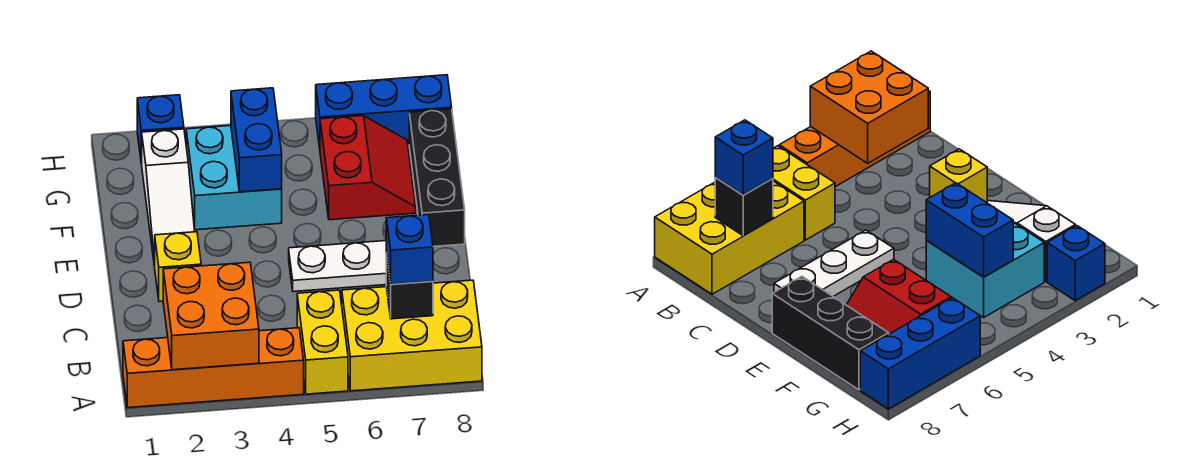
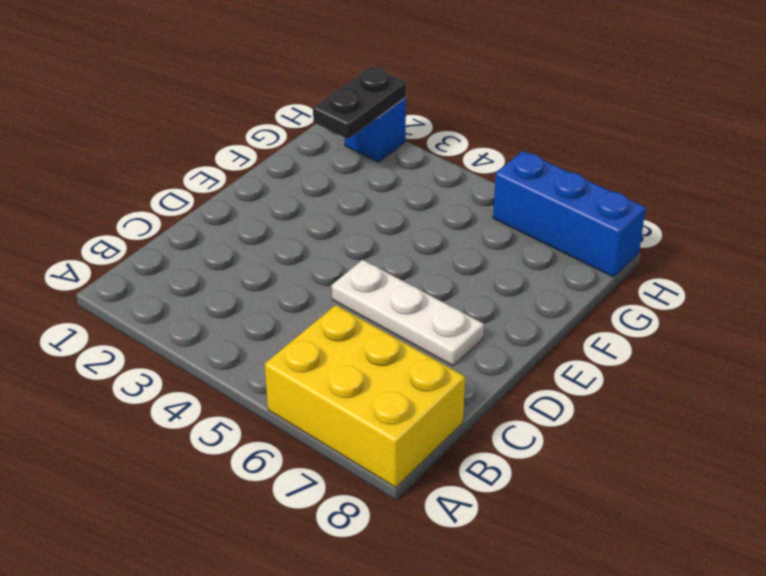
black plate G2:H2 level 2 -> none
none -> orange brick A1:A4 level 1
none -> yellow brick A5:B5 level 1
none -> yellow brick D2 level 1

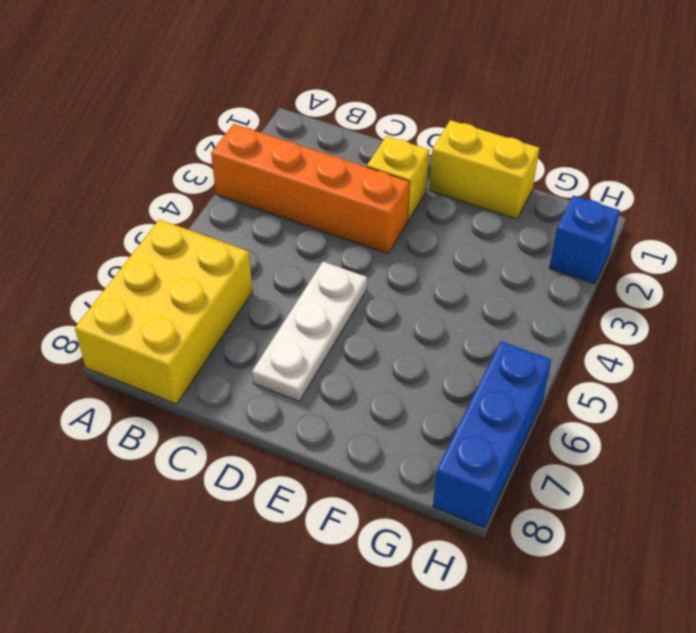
orange brick A3:D3 level 1 -> orange brick A1:A4 level 1
yellow brick E1:F1 level 1 -> yellow brick A5:B5 level 1
none -> white slope E2:G2 level 1 top G
none -> black brick E8:G8 level 1
none -> cyan brick F3:G4 level 1

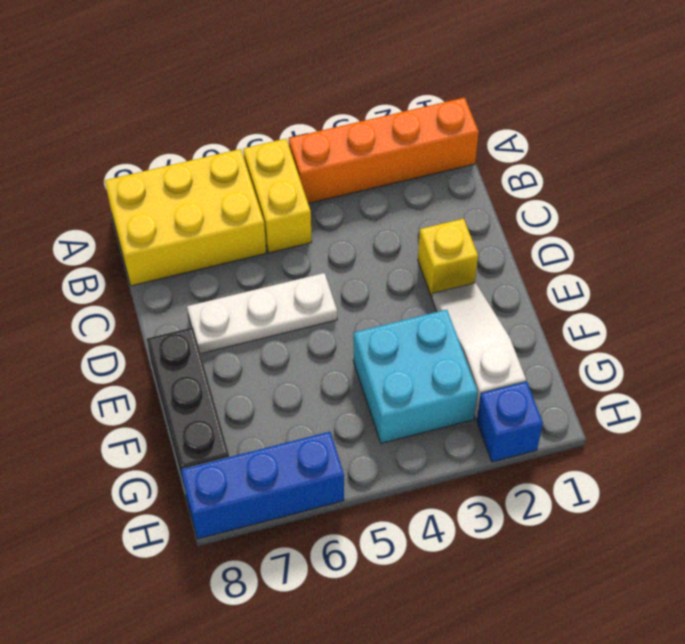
none -> red slope F6:G7 level 1 top 6
none -> orange brick A2:B3 level 2
none -> black brick B7 level 2

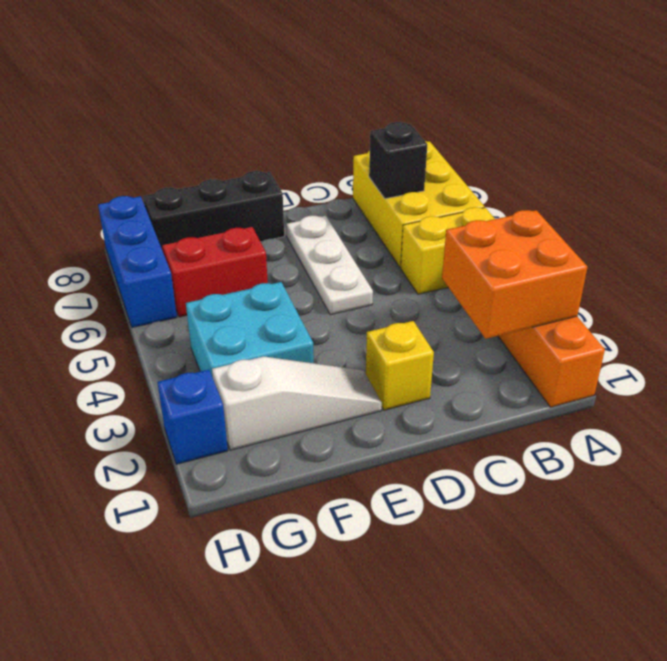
none -> blue brick F4:G4 level 2
none -> blue brick B7 level 3

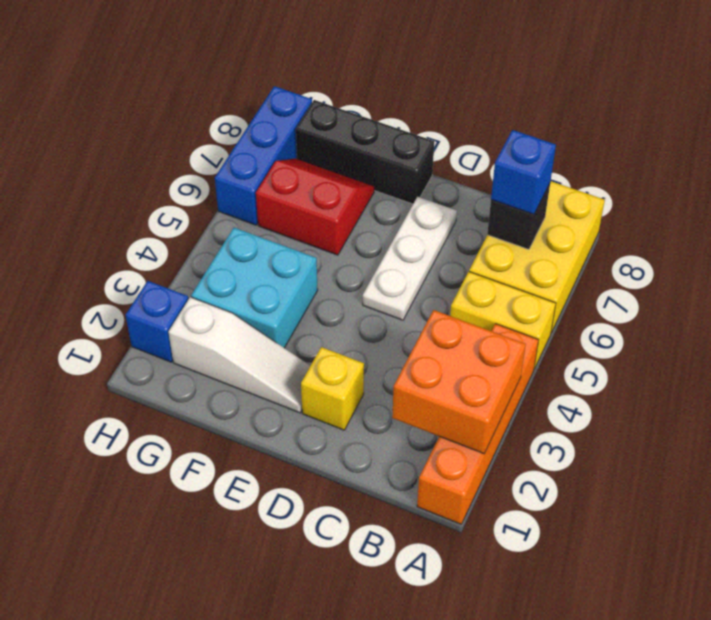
none -> blue brick F4:G4 level 2

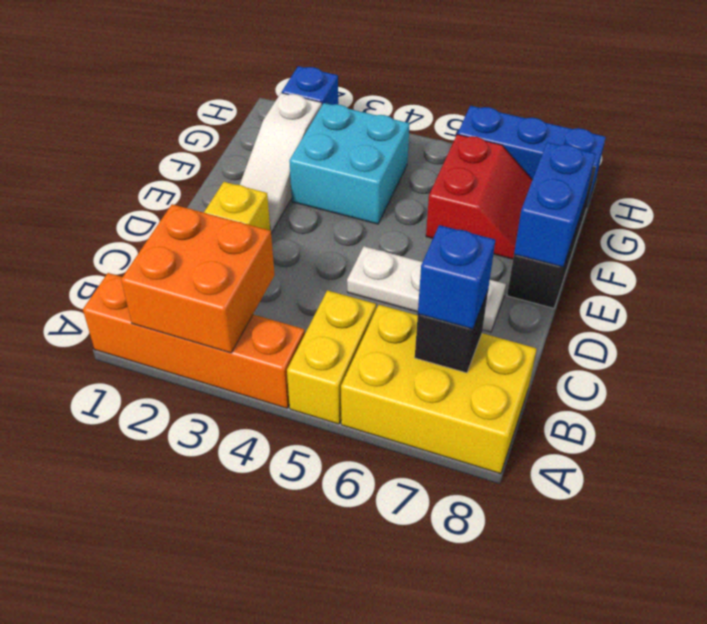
blue brick E8:F8 level 2 -> blue brick F4:G4 level 2

